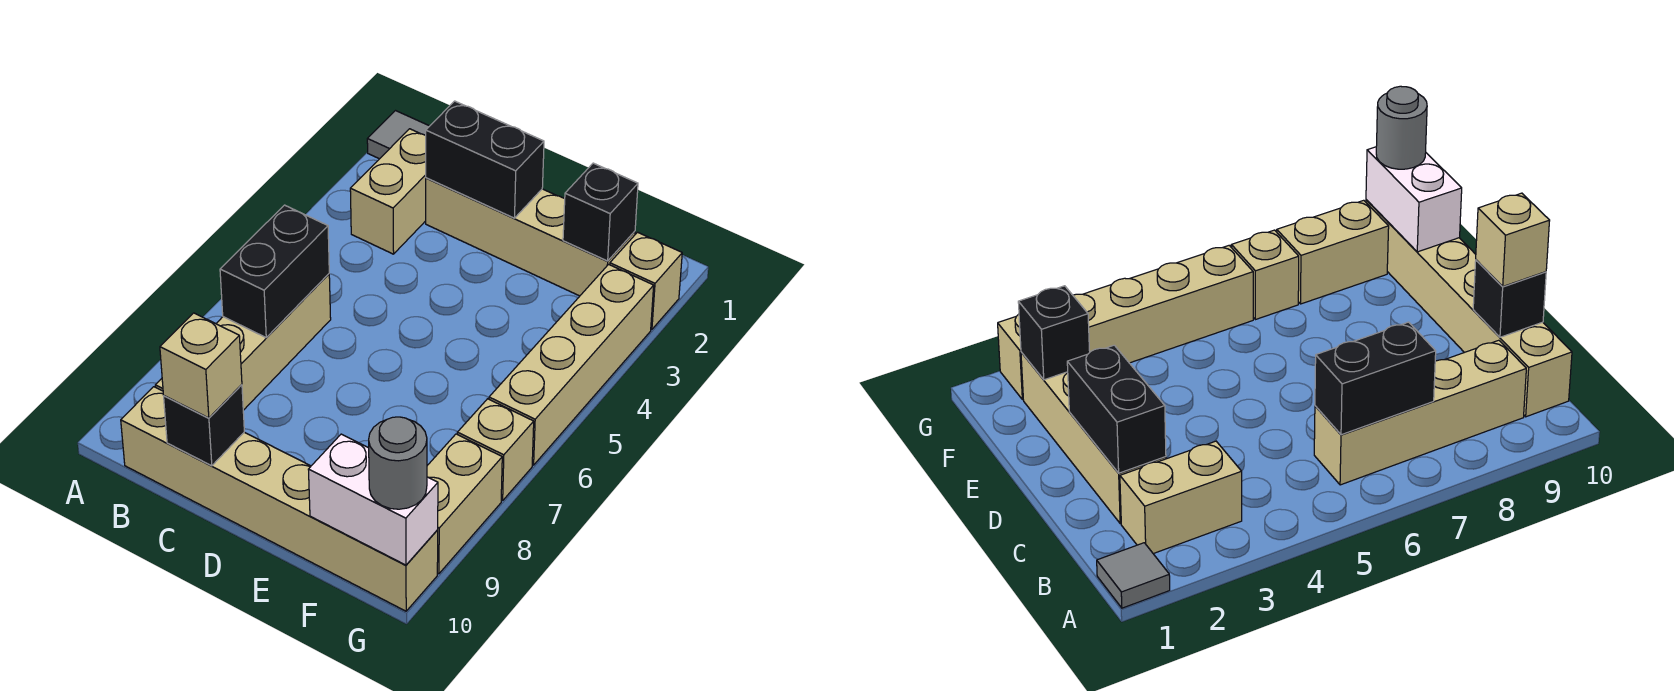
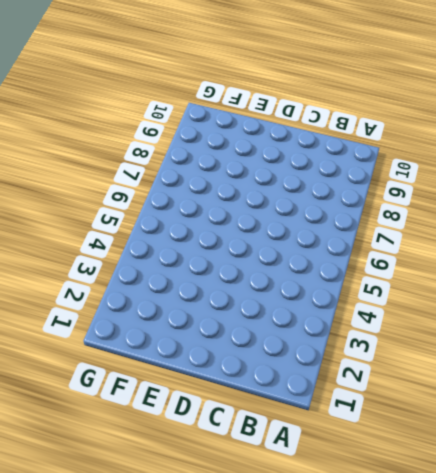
none -> grey tile A1 level 1
none -> tan brick B2:B3 level 1
none -> tan brick B6:B9 level 1

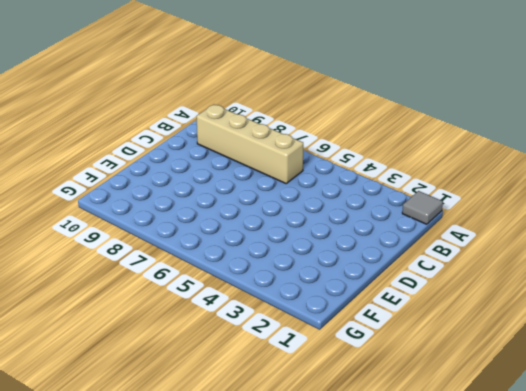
none -> tan brick B2:B3 level 1
none -> tan brick B10:G10 level 1
none -> tan brick C2:F2 level 1

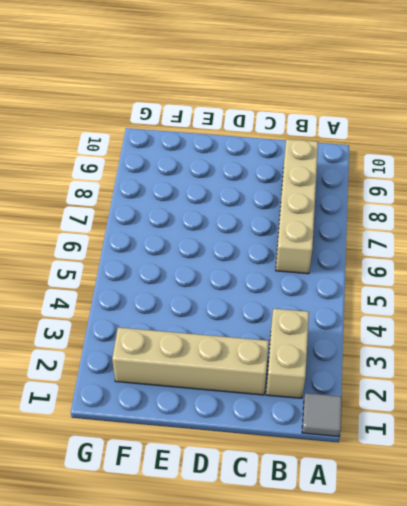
none -> tan brick B10:G10 level 1
none -> tan brick G2 level 1
none -> tan brick G3:G6 level 1

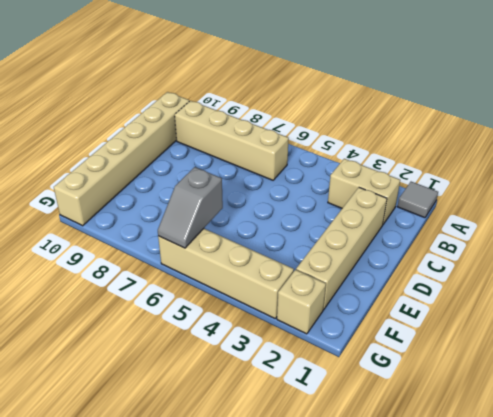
grey slope F6:G6 level 2 top F -> none
none -> tan brick G7 level 1
none -> tan brick G8:G9 level 1
none -> black brick B6:B7 level 2

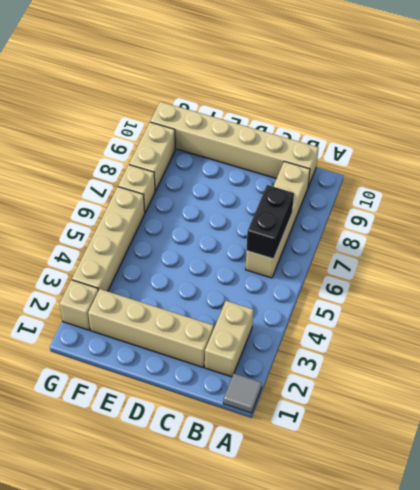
none -> black brick C2:D2 level 2
none -> black brick C10 level 2
none -> black brick F2 level 2

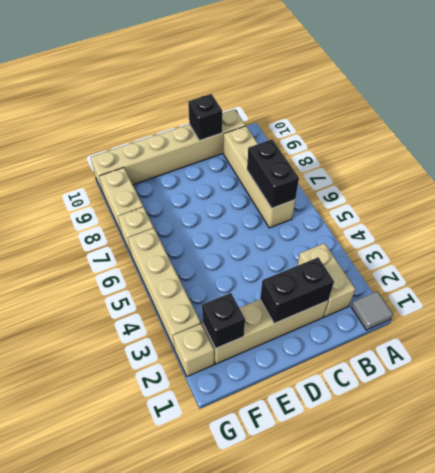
none -> white brick F10:G10 level 2
none -> tan brick C10 level 3
none -> grey round brick G10 level 3

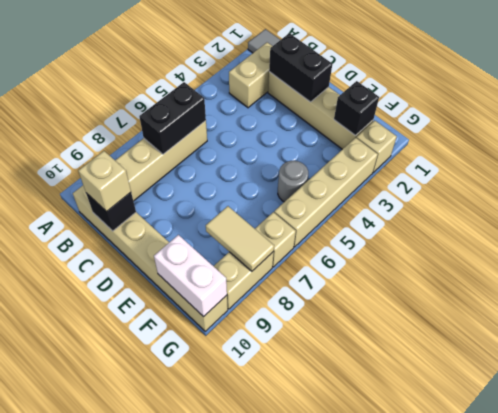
grey round brick F5 level 1 -> grey round brick G10 level 3
tan tile F8:G8 level 2 -> none

